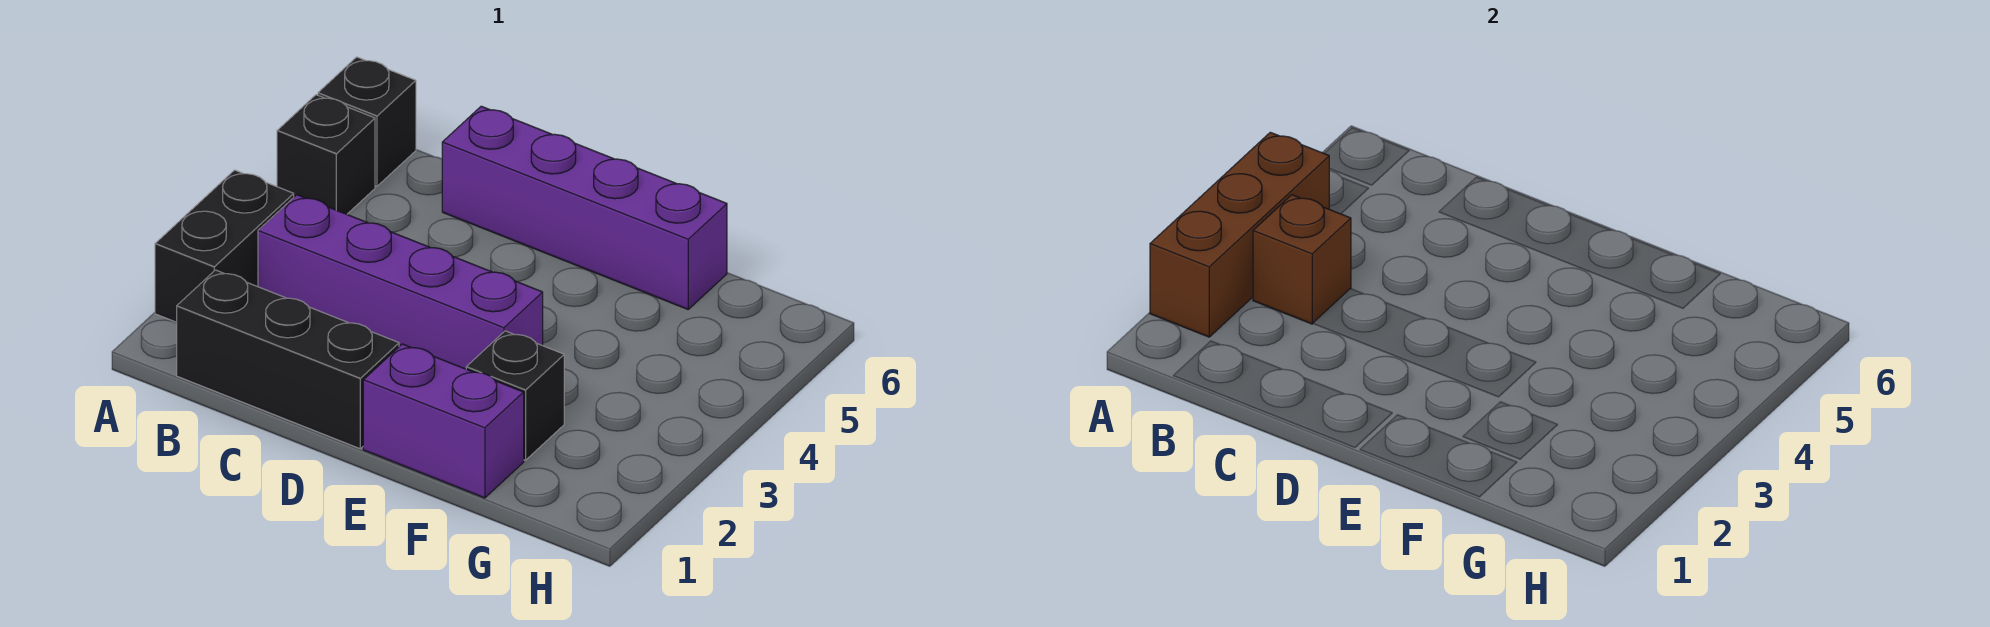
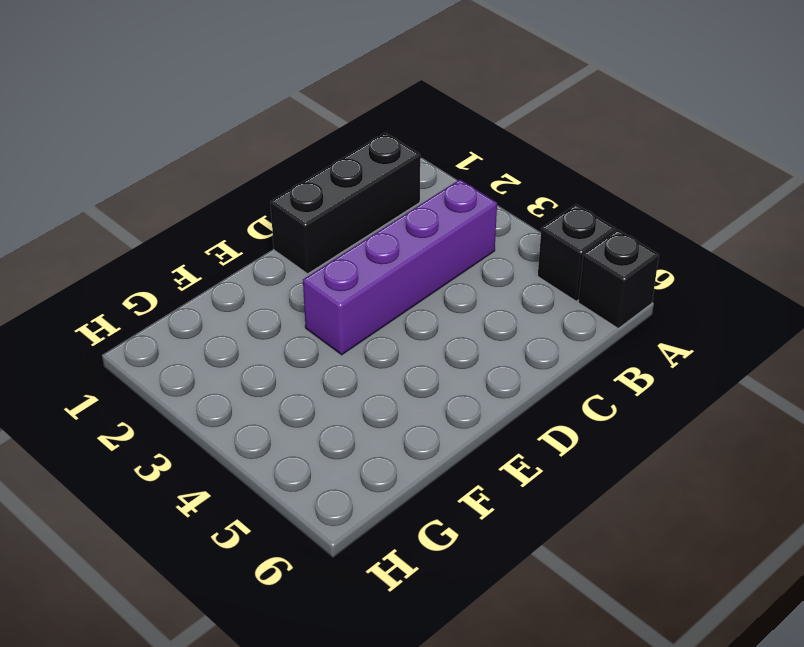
none -> black brick A2:A3 level 1
none -> purple brick C6:F6 level 1

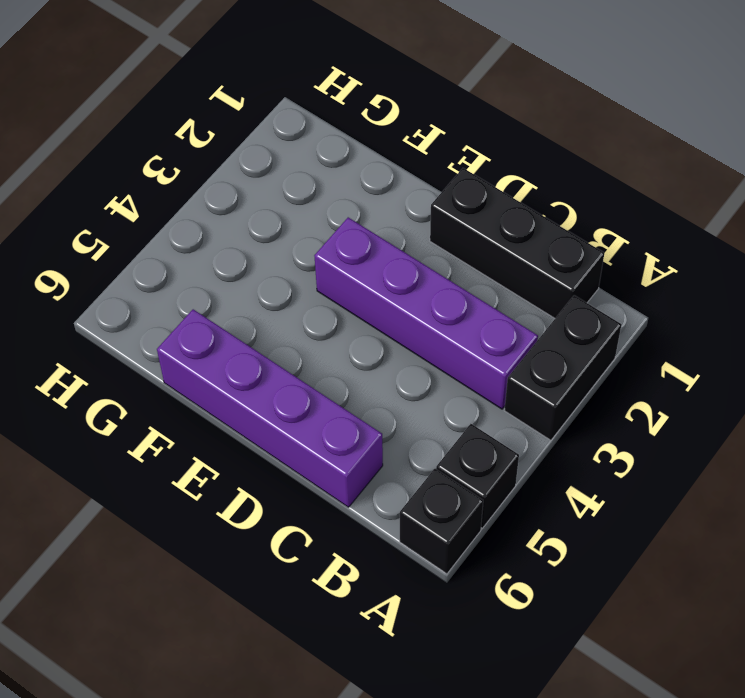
none -> purple brick E1:F1 level 1
none -> black brick F2 level 1

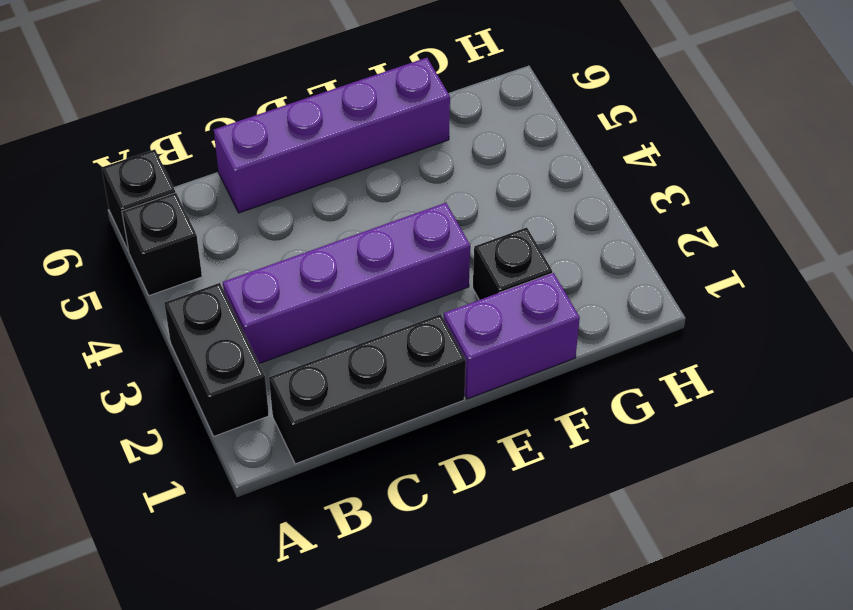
none -> brown brick A2:A4 level 2
none -> brown brick B3 level 2

